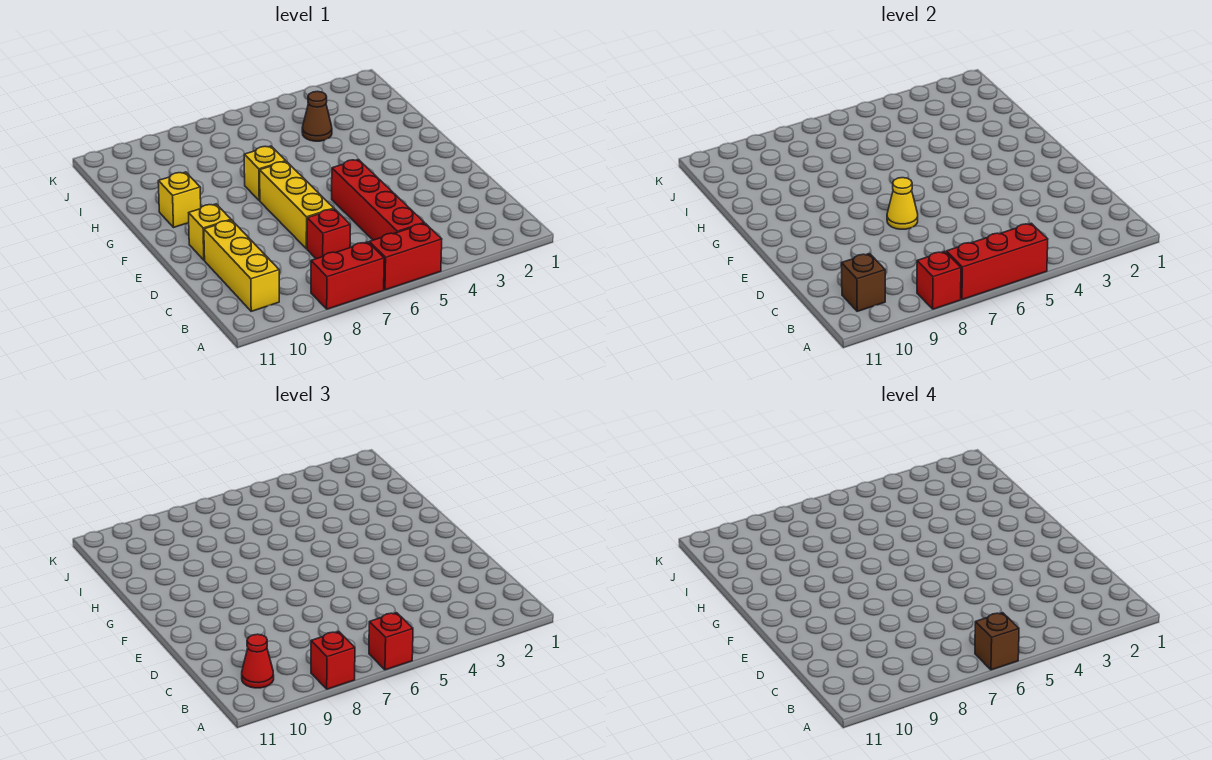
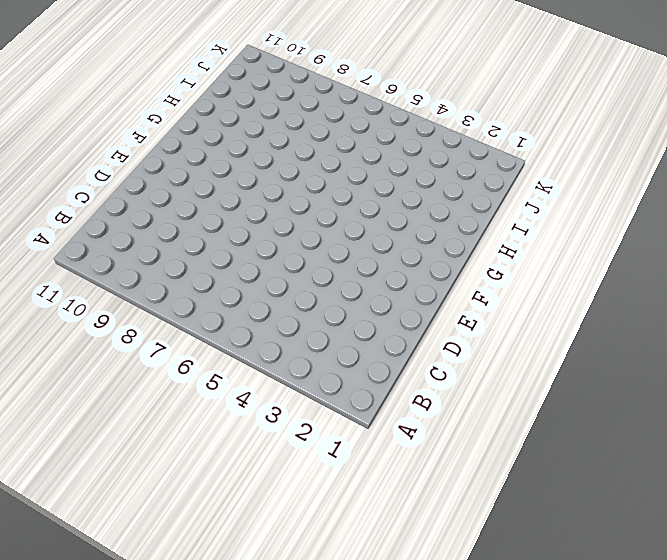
none -> red brick A5:A6 level 1
none -> red brick A7:A8 level 1
none -> red brick B5:E5 level 1

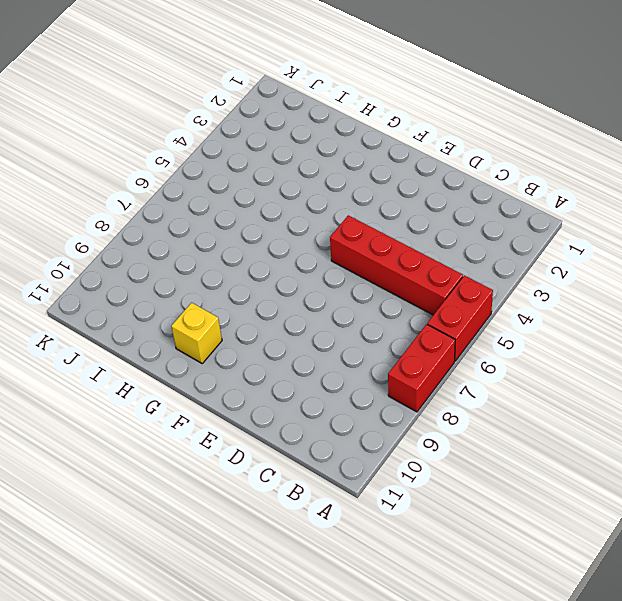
none -> yellow brick B10:D10 level 1
none -> red brick C7 level 1
none -> yellow brick D7:F7 level 1

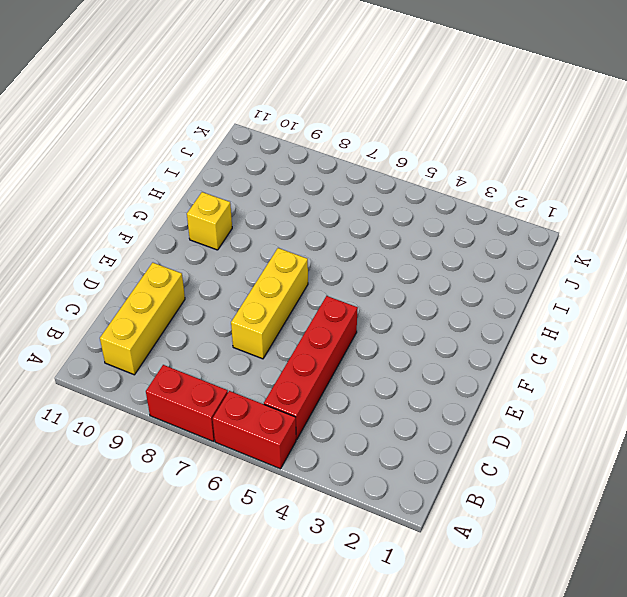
none -> red brick C7 level 1
none -> yellow brick E10 level 1
none -> yellow brick G7 level 1

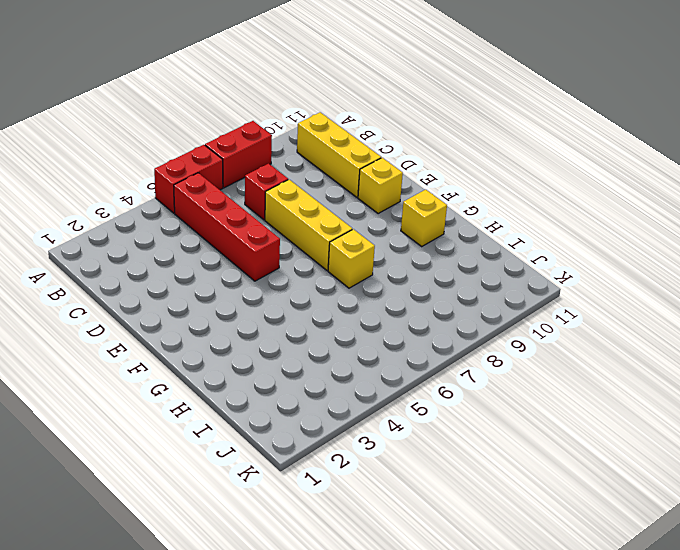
none -> brown cone I4 level 1
none -> red brick A5:A7 level 2
none -> red brick A8 level 2

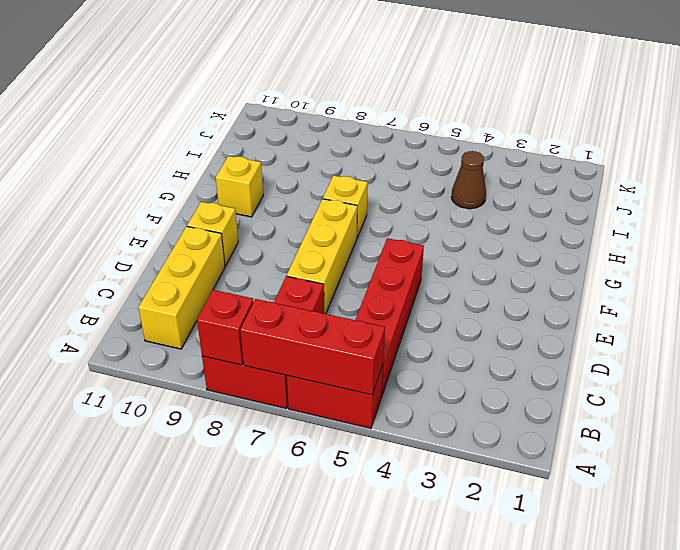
none -> brown brick B10 level 2
none -> yellow cone E7 level 2
none -> red brick A6 level 3

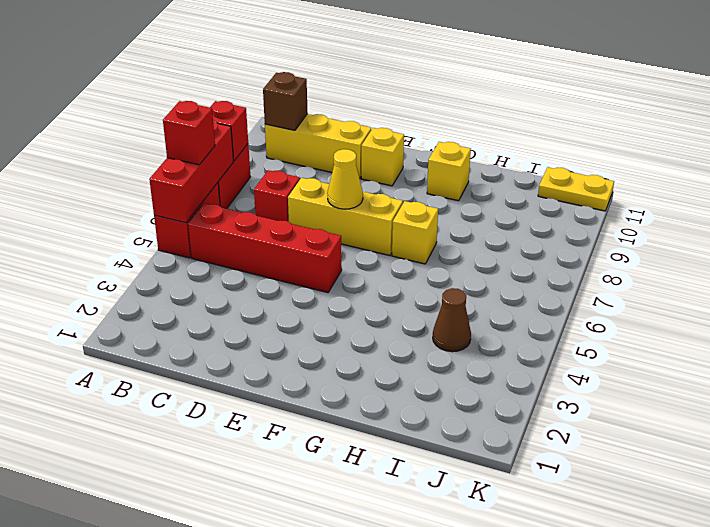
yellow plate J11:K11 level 1 -> none
none -> red brick A8 level 3
none -> red cone B10 level 3
none -> brown brick A6 level 4

